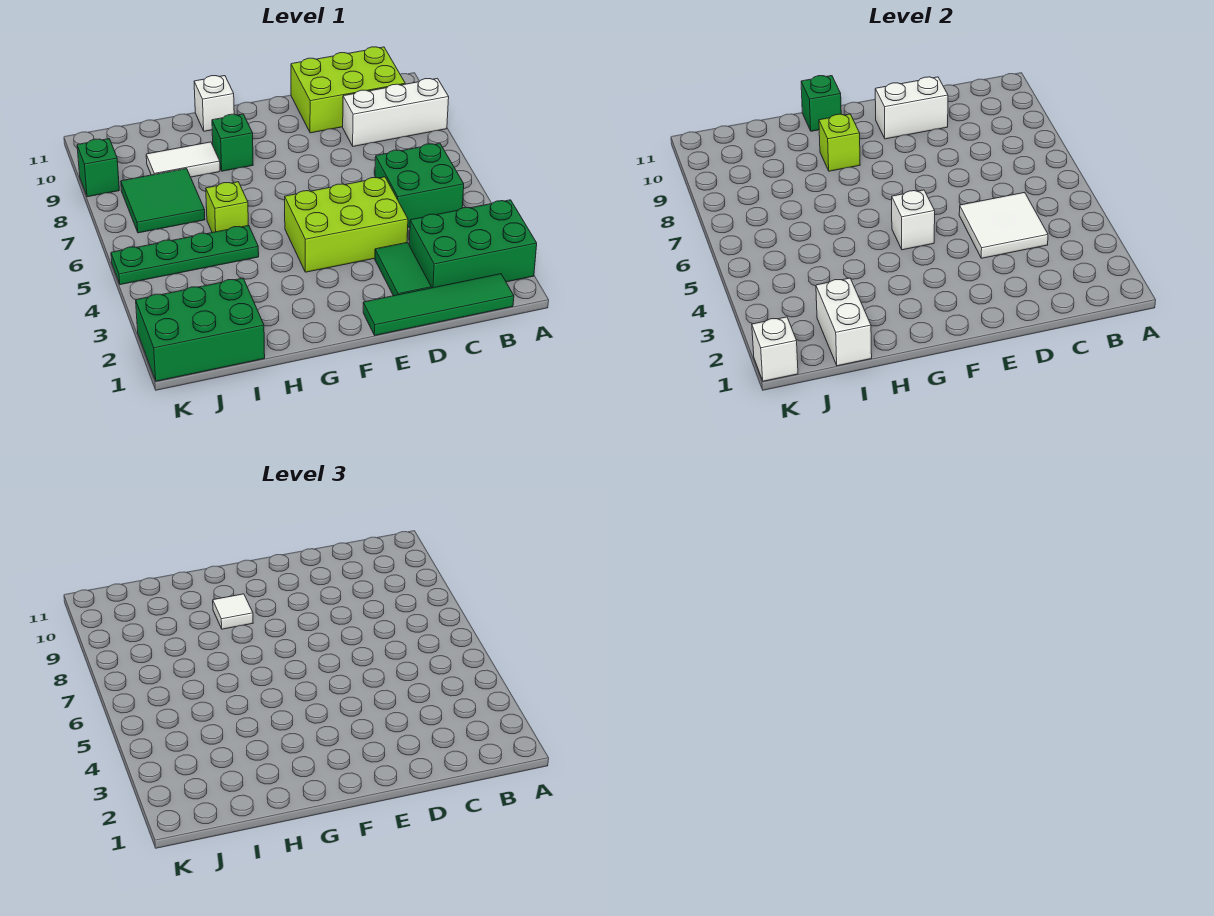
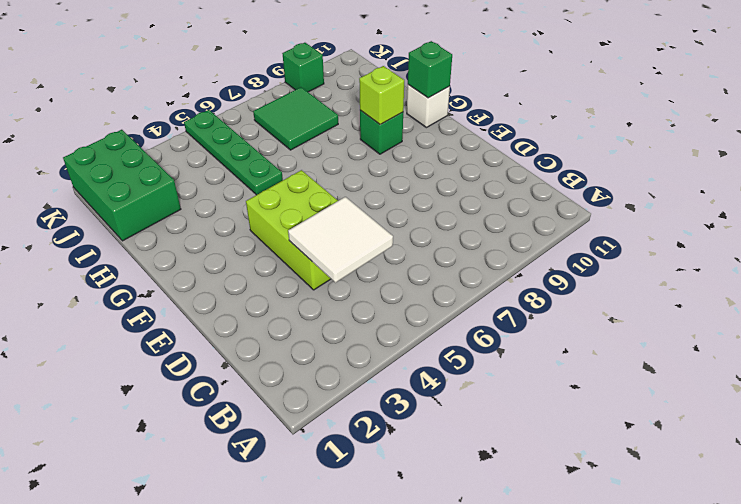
none -> green brick A2:C3 level 1
none -> white brick A9:C9 level 1
none -> green tile B1:E1 level 1

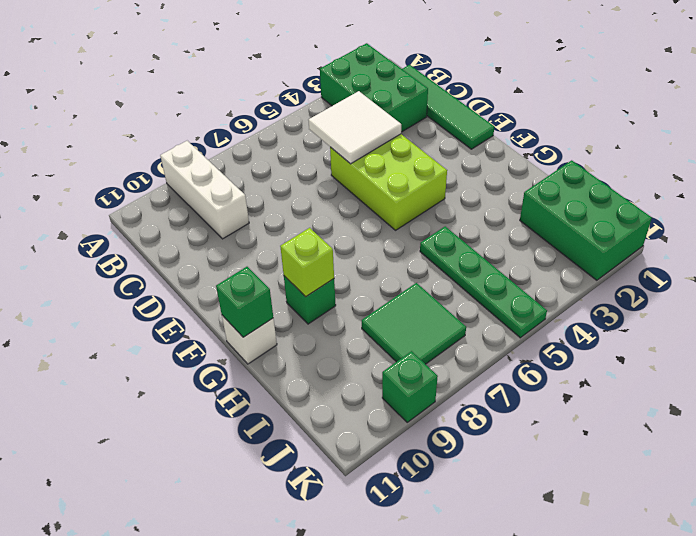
none -> green brick B5:C6 level 1
none -> lime brick B10:D11 level 1
none -> green tile D2:D3 level 1

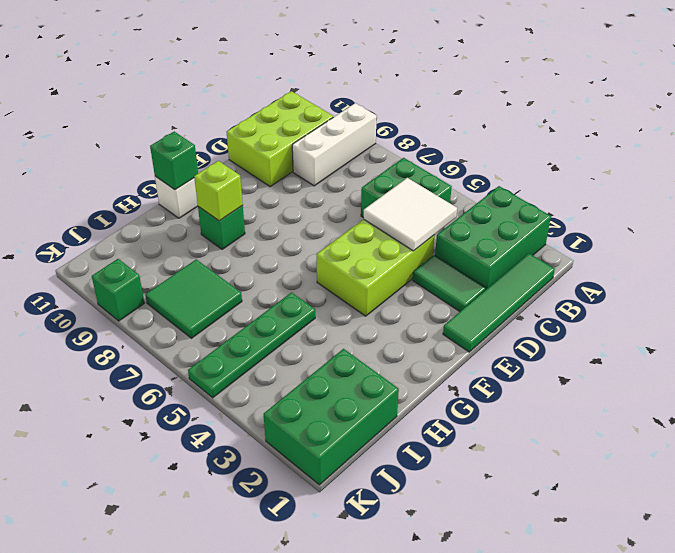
none -> lime brick H6 level 1
none -> white tile H9:I9 level 1
none -> white brick D10:E10 level 2

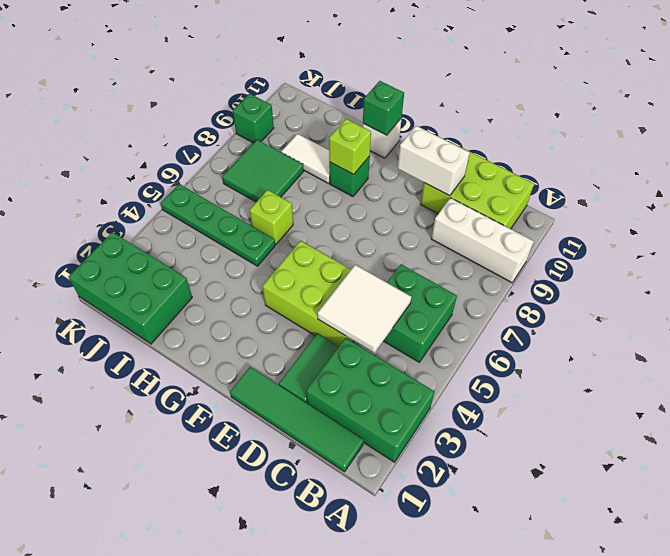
none -> white brick F5 level 2
none -> white brick I1:I2 level 2
none -> white brick K1 level 2

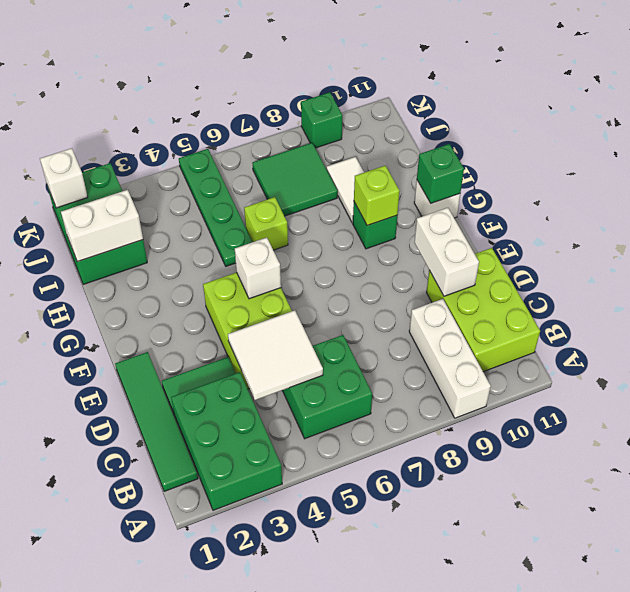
none -> white tile G9 level 3

